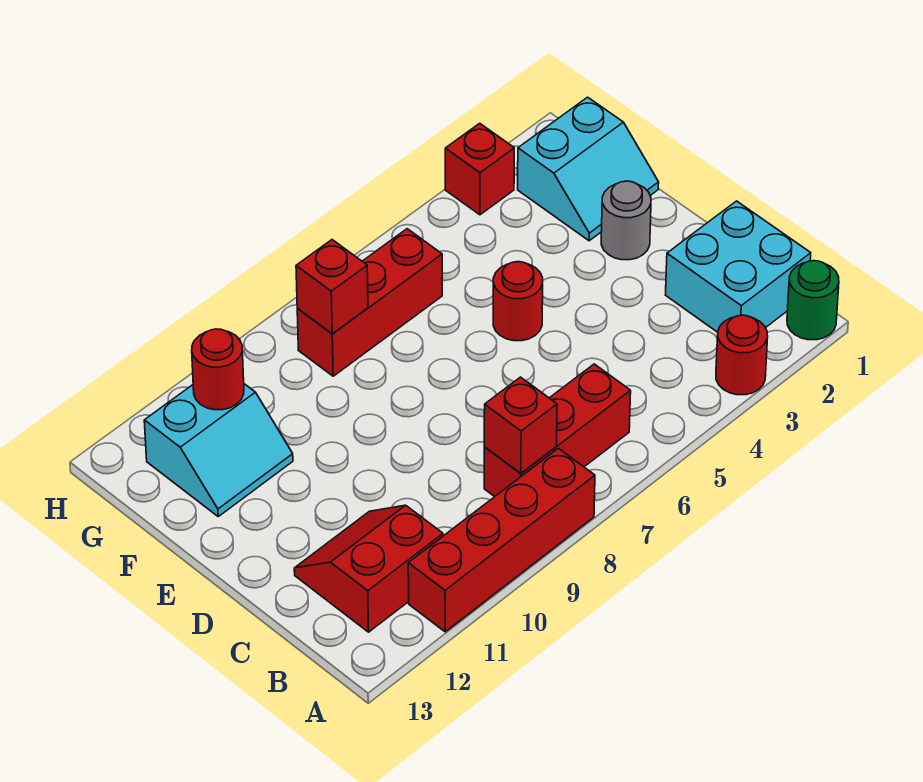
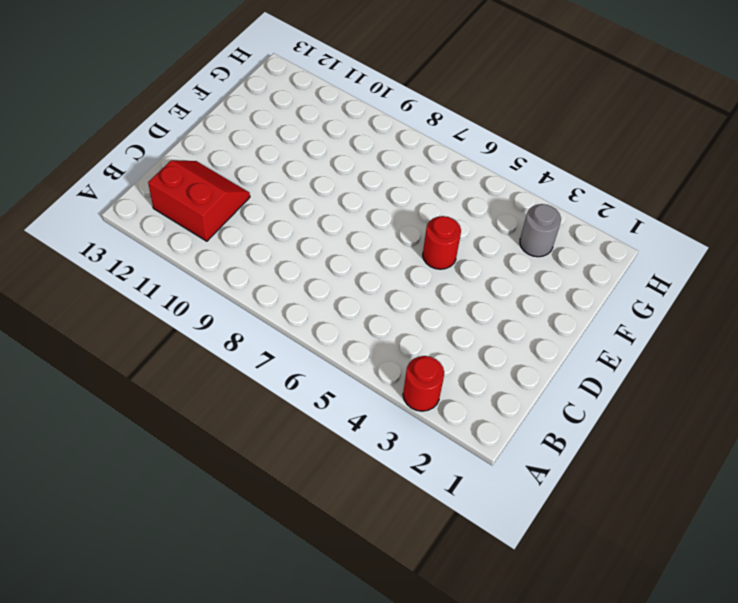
grey round brick G3 level 1 -> grey round brick E2 level 1
none -> green round brick A1 level 1
none -> red brick A8:A11 level 1
none -> cyan brick B1:C2 level 1

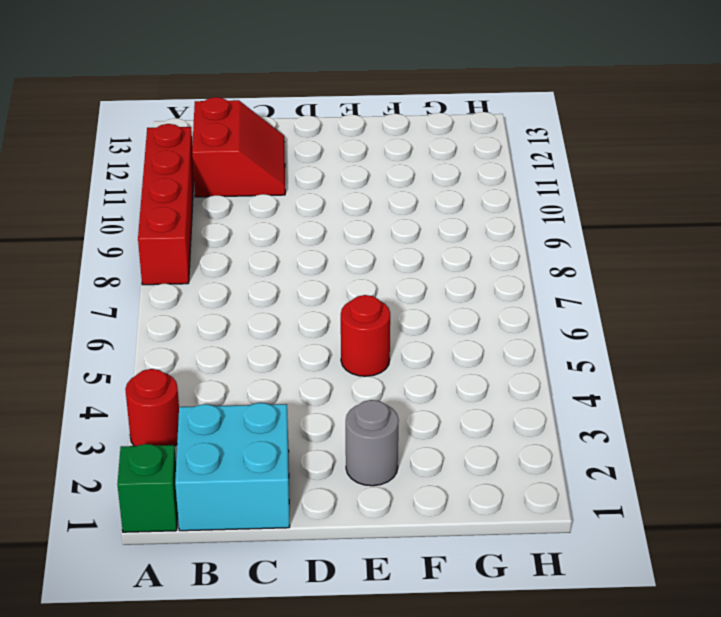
green brick A1 level 1 -> green round brick A1 level 1
none -> red brick B6:B8 level 1
none -> cyan slope F1:G2 level 1 top G
none -> cyan slope F11:G12 level 1 top G

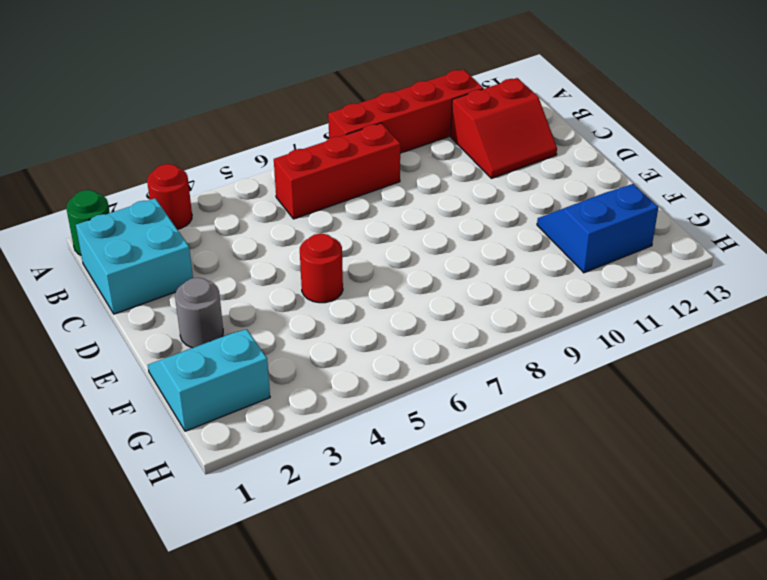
blue slope F11:G12 level 1 top G -> cyan slope F11:G12 level 1 top G
none -> red brick G6:G8 level 1
none -> red brick H3 level 1
none -> red brick B8 level 2

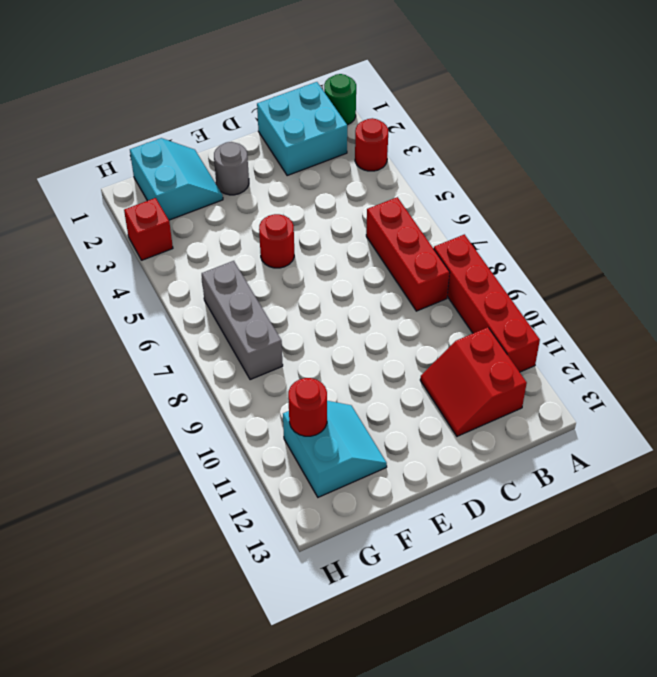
grey brick G6:G8 level 1 -> red brick G6:G8 level 1
none -> red brick B8 level 2
none -> red brick G8 level 2

